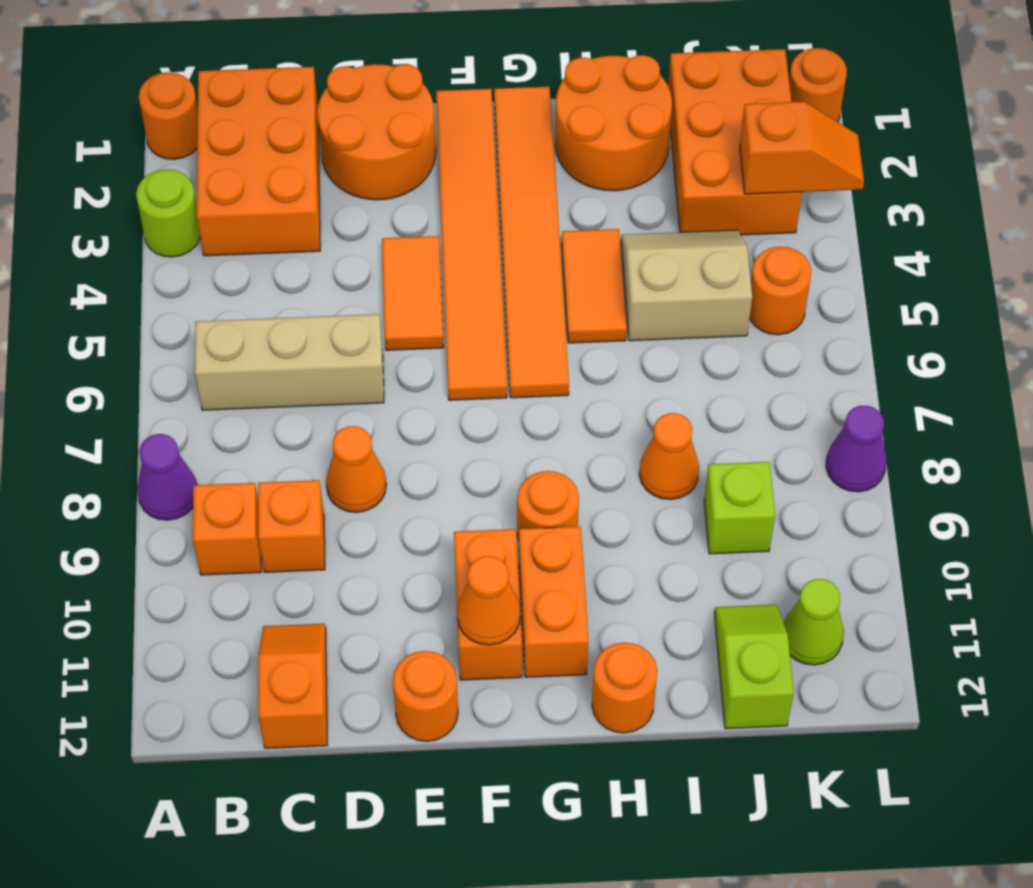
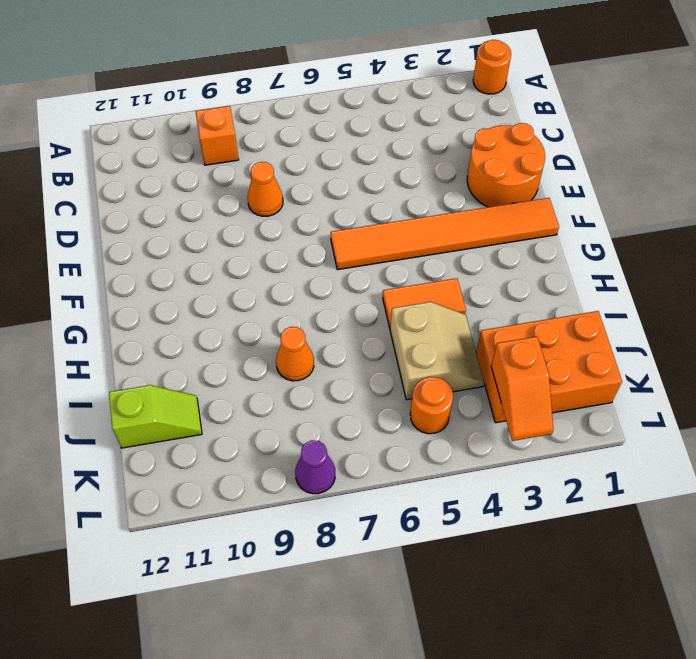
none -> lime round brick A3 level 1
none -> purple cone A8 level 1
none -> orange brick B1:C3 level 1
none -> tan brick B6:D6 level 1

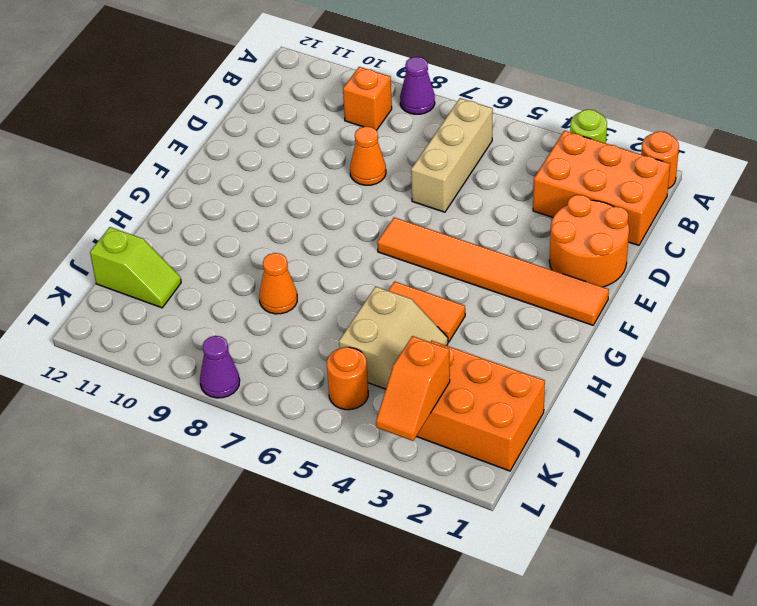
none -> orange brick C9 level 1
none -> orange slope C11:C12 level 1 top 12
none -> orange tile E4:E5 level 1
none -> orange round brick E12 level 1

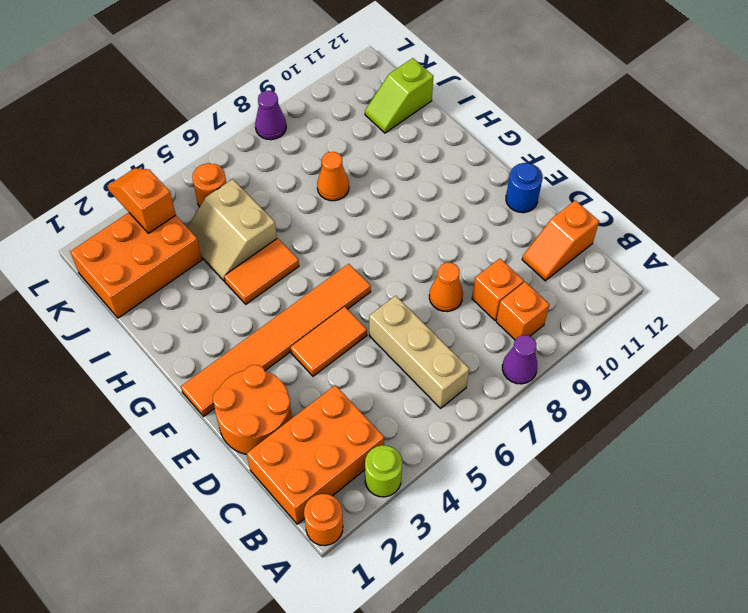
blue round brick E12 level 1 -> orange round brick E12 level 1
none -> orange brick F10:F11 level 1
none -> orange tile G1:G6 level 1
none -> orange round brick G9 level 1
none -> orange brick G10:G11 level 1

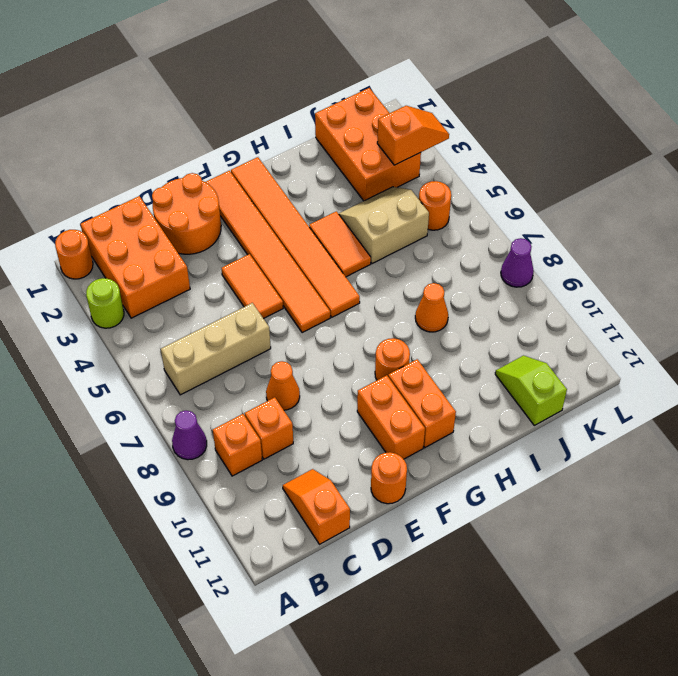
none -> orange round brick H1:I2 level 1
none -> orange round brick H12 level 1
none -> lime brick J9 level 1
none -> lime cone K11 level 1

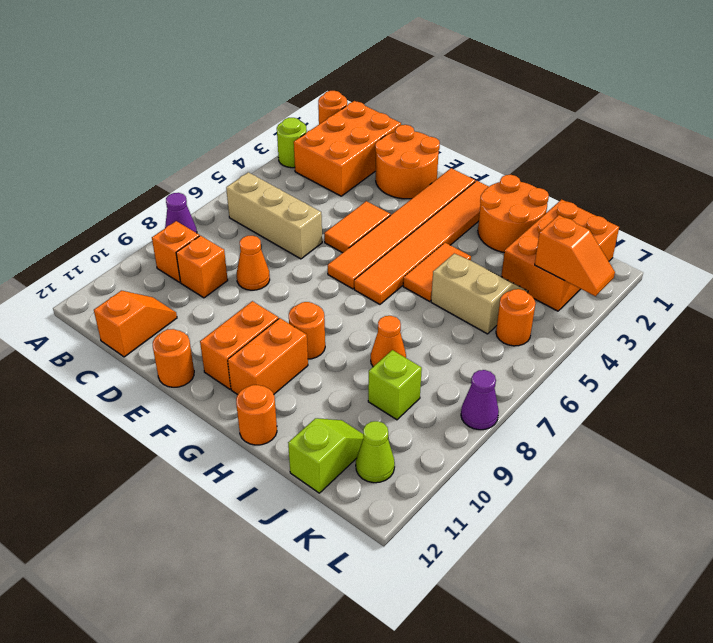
none -> orange round brick L1 level 1
none -> orange cone F11 level 2

